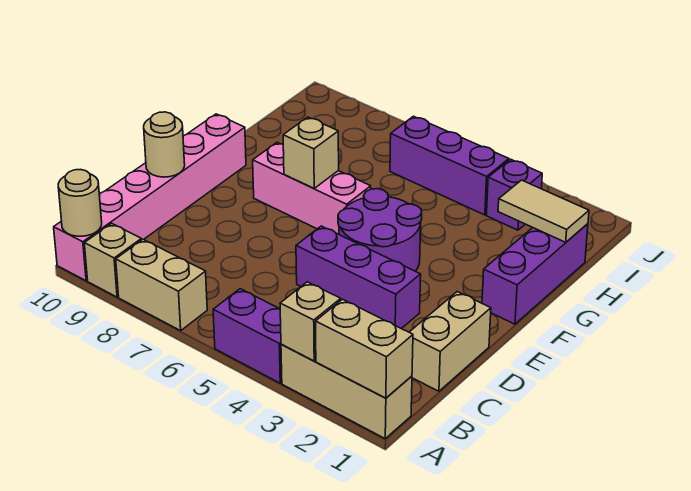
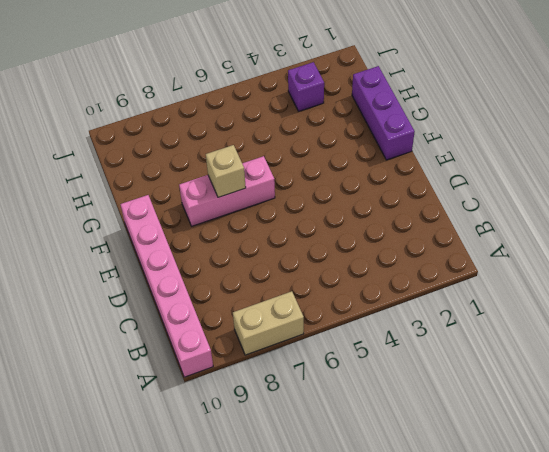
none -> tan brick A1:A3 level 1
none -> purple brick A4:A5 level 1
none -> tan brick A9 level 1

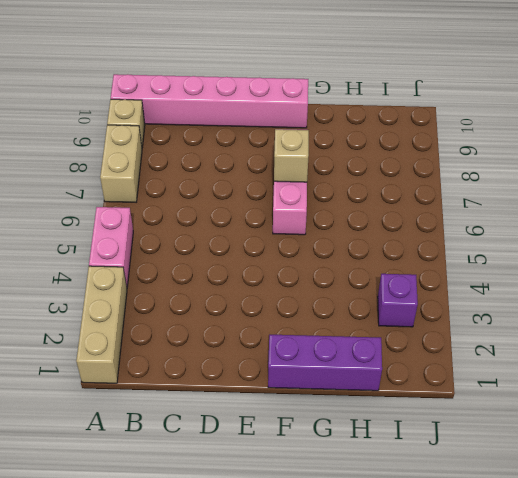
pink brick A4:A5 level 1 -> purple brick A4:A5 level 1
none -> tan brick C1:D1 level 1
none -> purple brick D3:D5 level 1
none -> purple round brick E4:F5 level 1

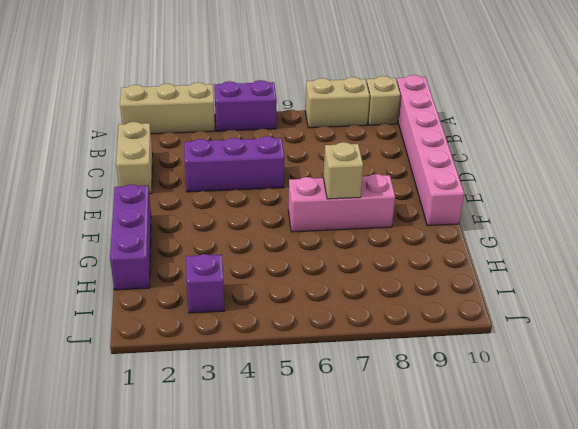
none -> purple round brick E4:F5 level 1
none -> purple brick I4:I6 level 1
none -> tan brick A1:A2 level 2

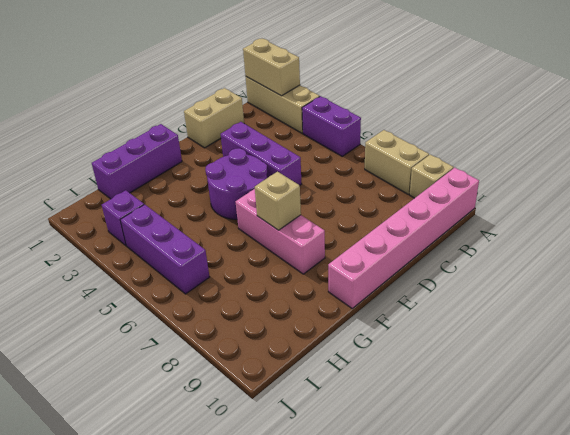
none -> tan brick A3 level 2
none -> tan round brick A10 level 2
none -> tan round brick D10 level 2

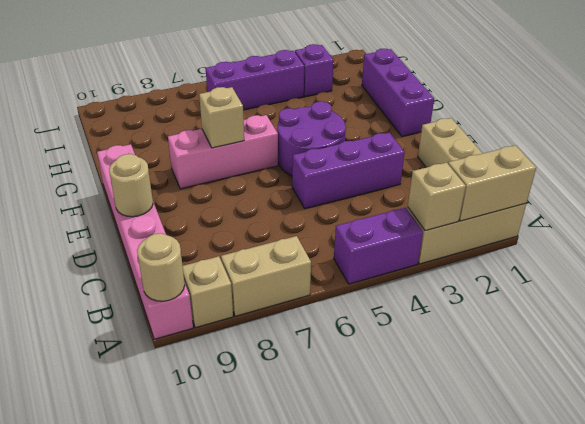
none -> tan tile H1:H2 level 2

